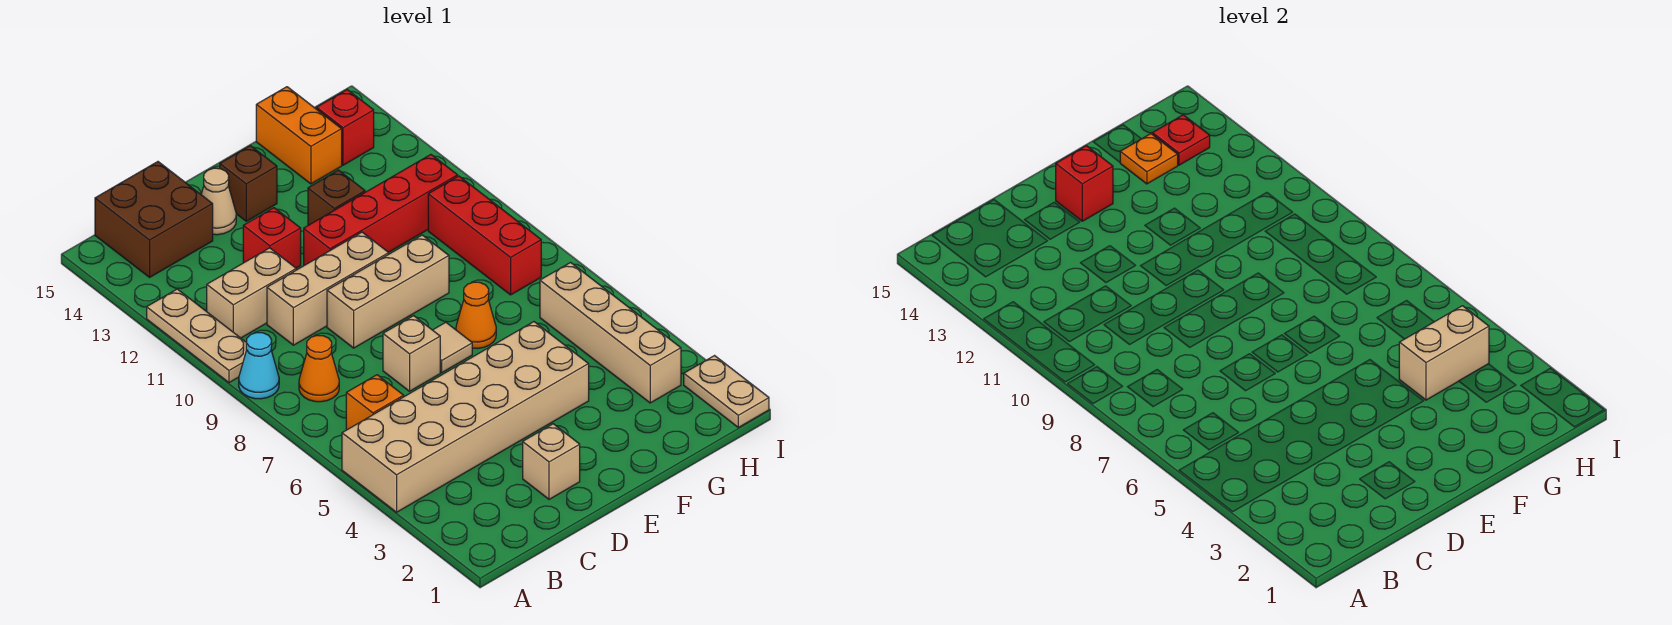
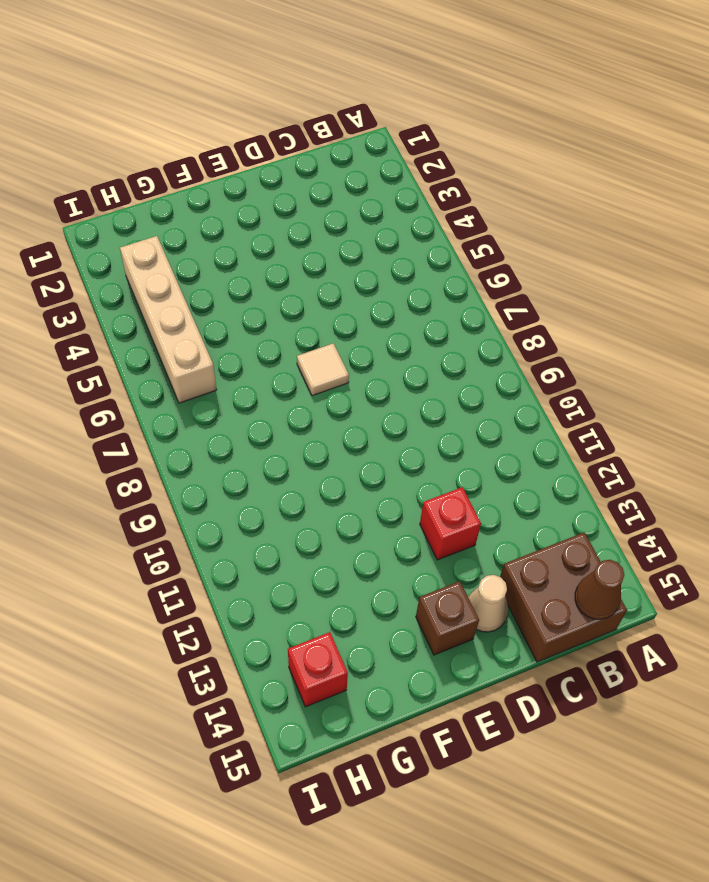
brown cone B15 level 2 -> none
none -> tan brick A4:F5 level 1
none -> cyan cone A9 level 1
none -> tan plate A10:A12 level 1

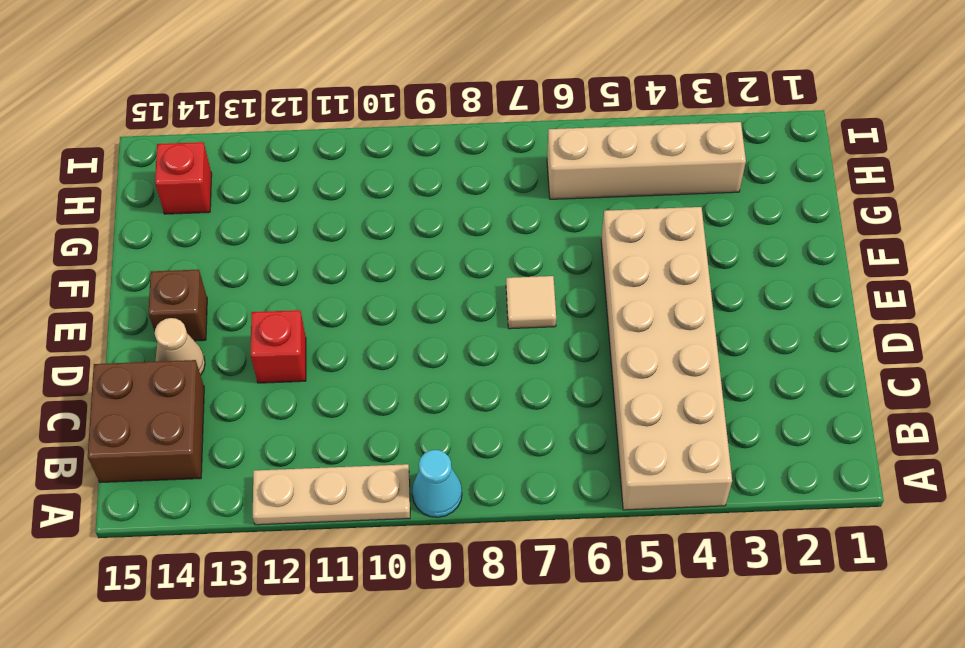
none -> orange brick B6 level 1
none -> orange cone B8 level 1
none -> tan brick B11:C11 level 1

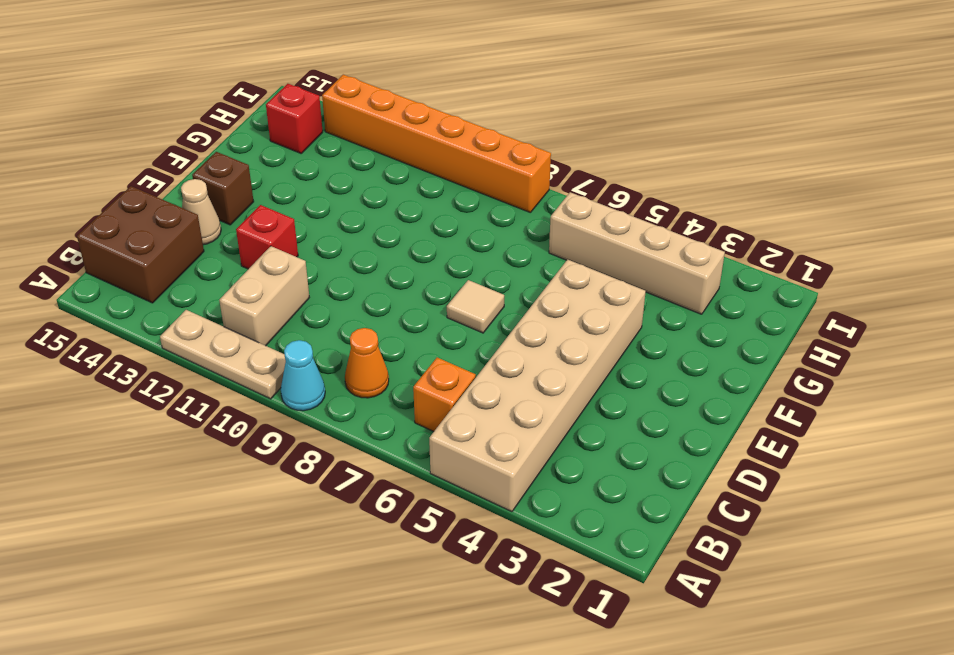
orange brick I8:I13 level 1 -> none
none -> tan brick C10:E10 level 1
none -> tan brick D2 level 1
none -> tan brick D7 level 1

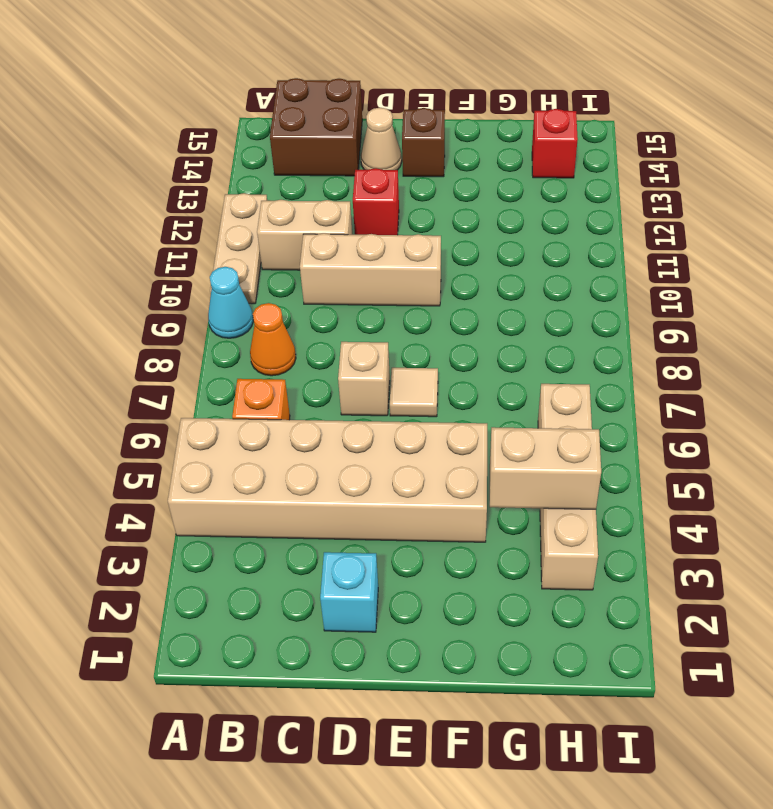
cyan brick D2 level 1 -> tan brick D2 level 1
none -> tan brick D9:F9 level 1
none -> red brick E11:H11 level 1
none -> orange cone F7 level 1

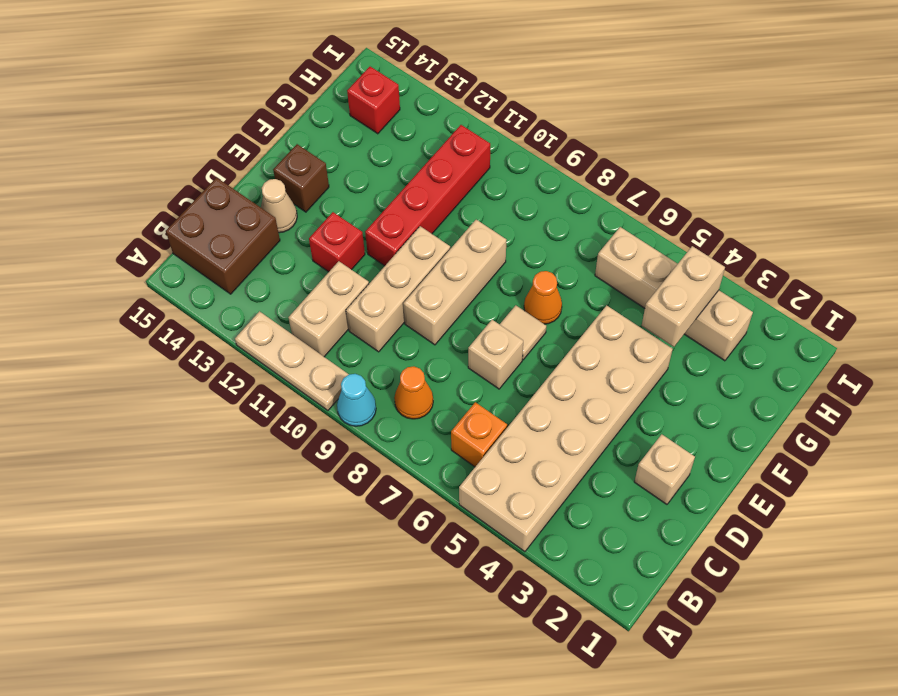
none -> brown brick F12 level 1
none -> orange brick G14:G15 level 1
none -> red brick H8:H10 level 1

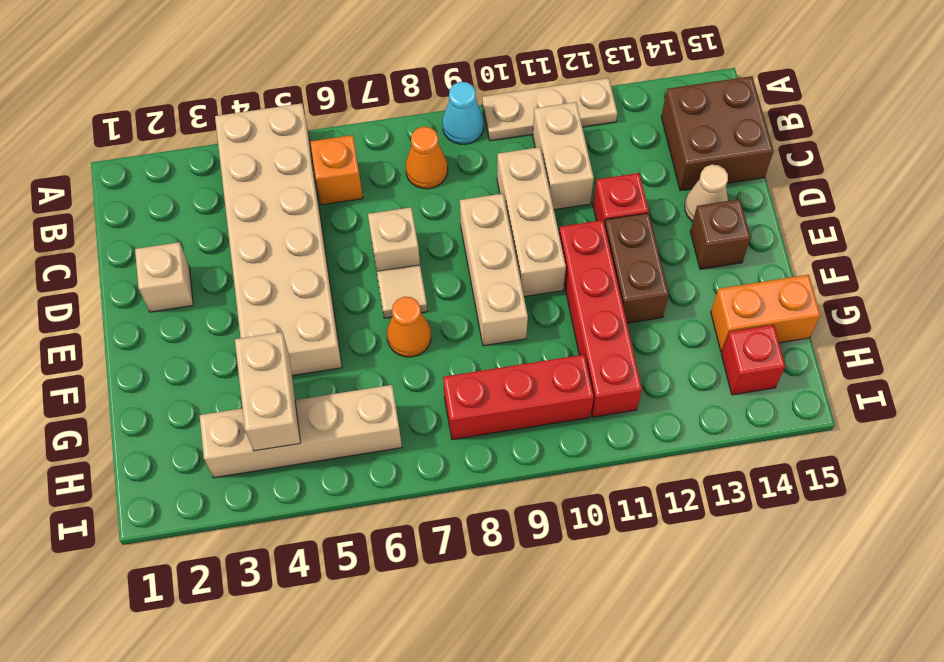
brown brick E12:F12 level 1 -> brown brick F12 level 1
none -> tan plate I1:I2 level 1
none -> red brick E14 level 2
none -> orange plate G14 level 2

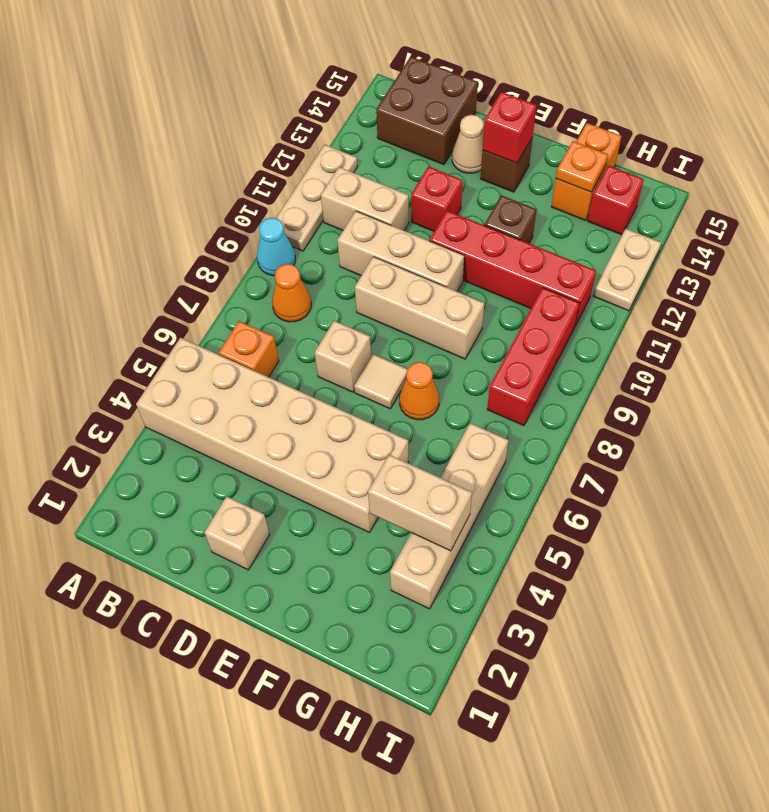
tan plate I12:I13 level 1 -> tan plate I1:I2 level 1
none -> red plate H14 level 2

